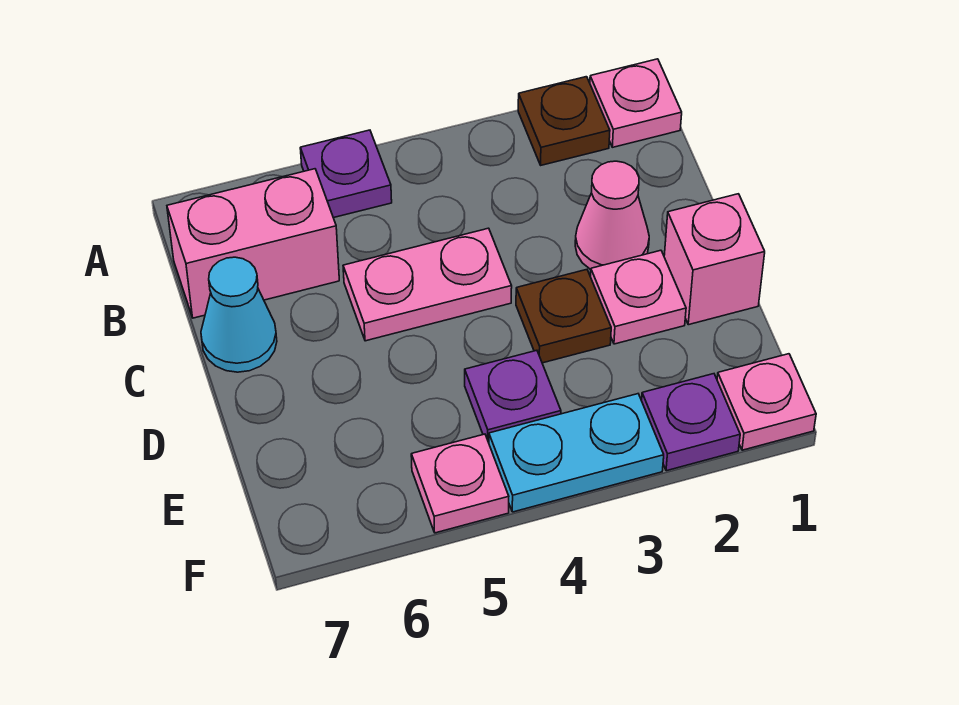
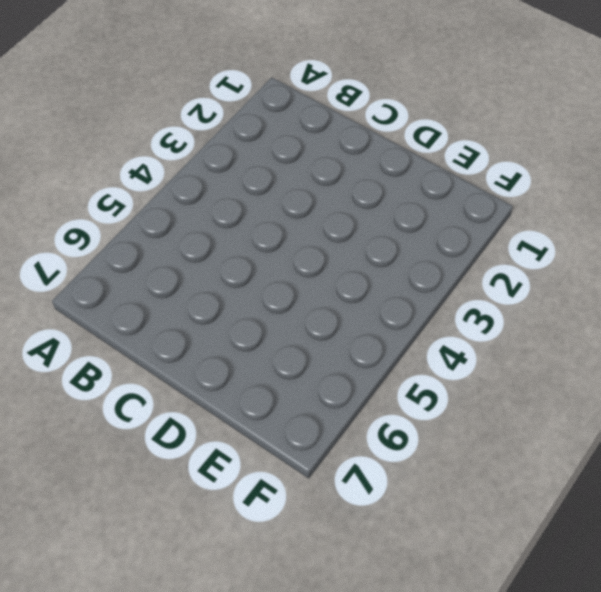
none -> pink plate A1 level 1
none -> brown plate A2 level 1
none -> purple plate A5 level 1

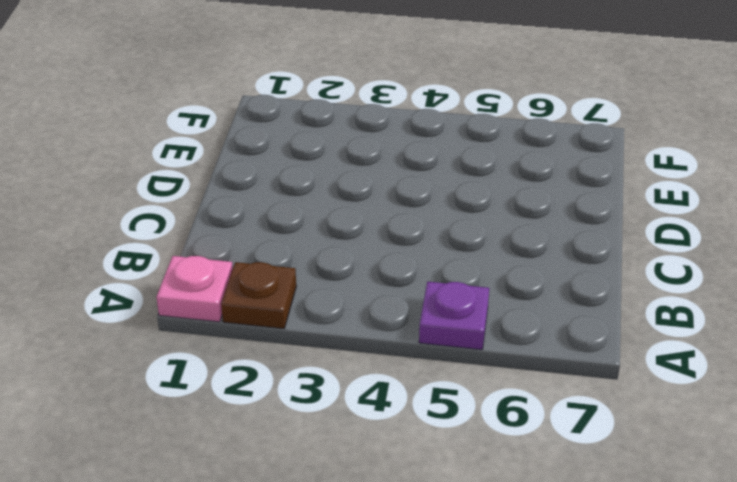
none -> pink brick B6:B7 level 1
none -> pink cone C2 level 1
none -> pink plate C4:C5 level 1

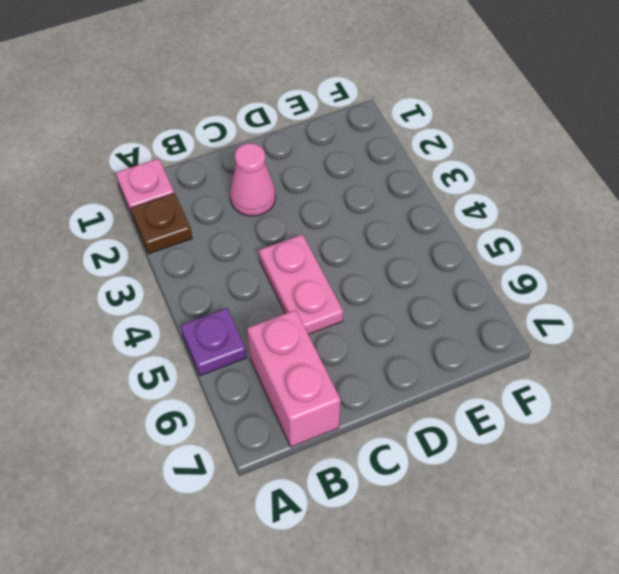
none -> cyan cone C7 level 1
none -> pink brick D1 level 1
none -> pink plate D2 level 1

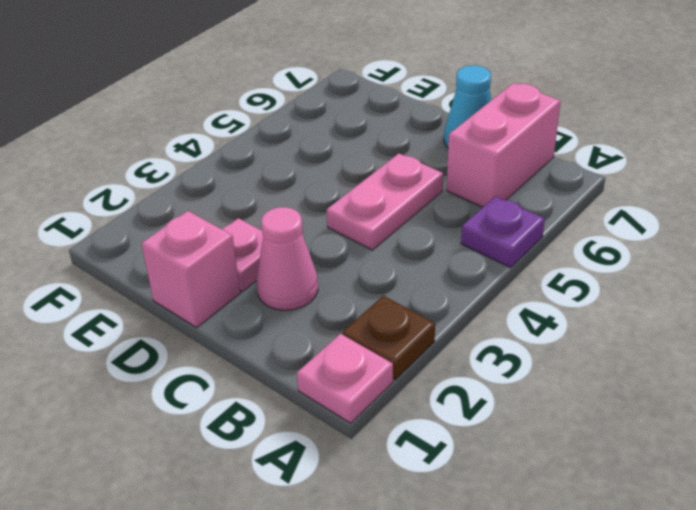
none -> brown plate D3 level 1
none -> purple plate E4 level 1
none -> pink plate F1 level 1

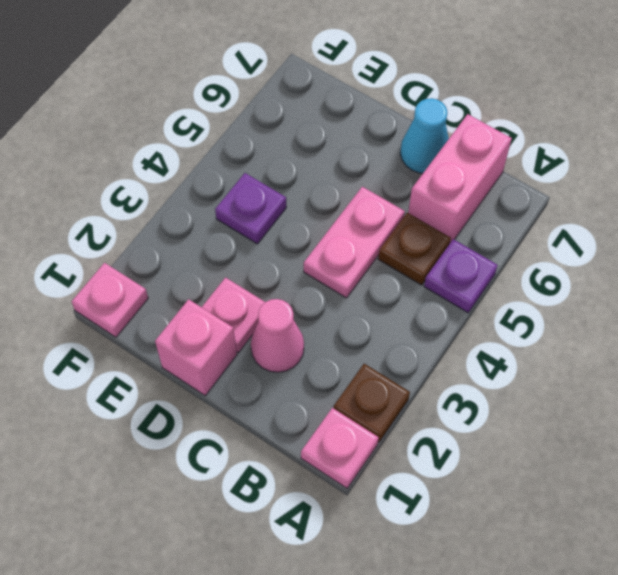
brown plate B5 level 1 -> brown plate D3 level 1
none -> purple plate F2 level 1
none -> cyan plate F3:F4 level 1
none -> pink plate F5 level 1

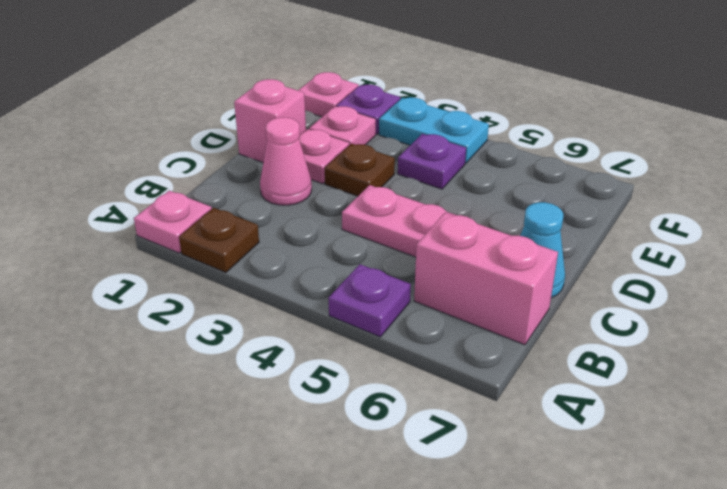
pink plate E2 level 1 -> pink plate F5 level 1

